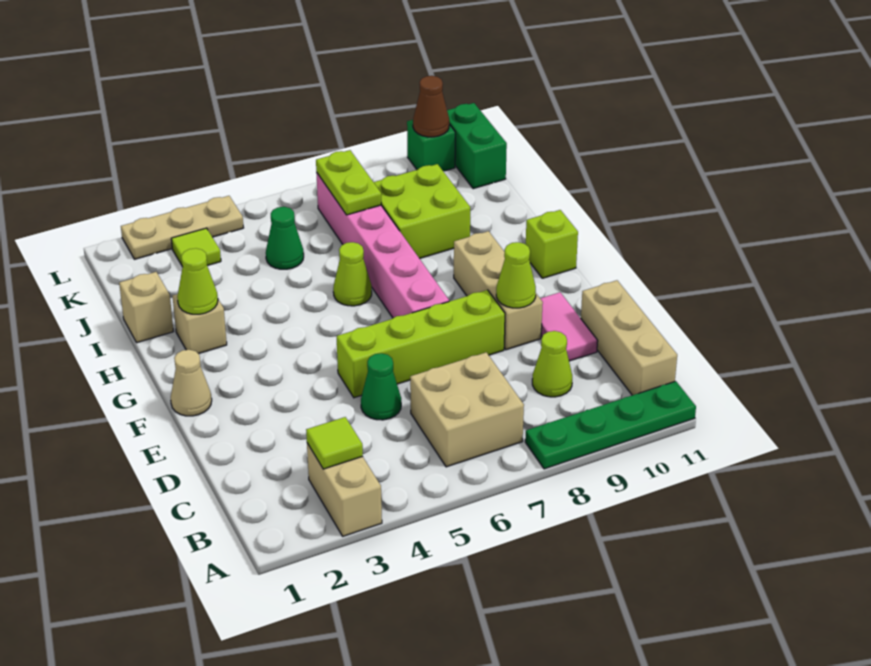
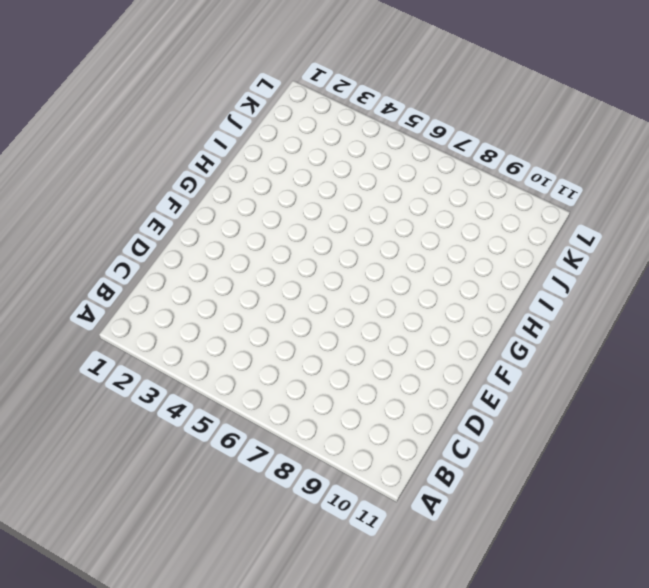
none -> tan brick A3:B3 level 1
none -> green plate A8:A11 level 1
none -> tan brick B6:C7 level 1

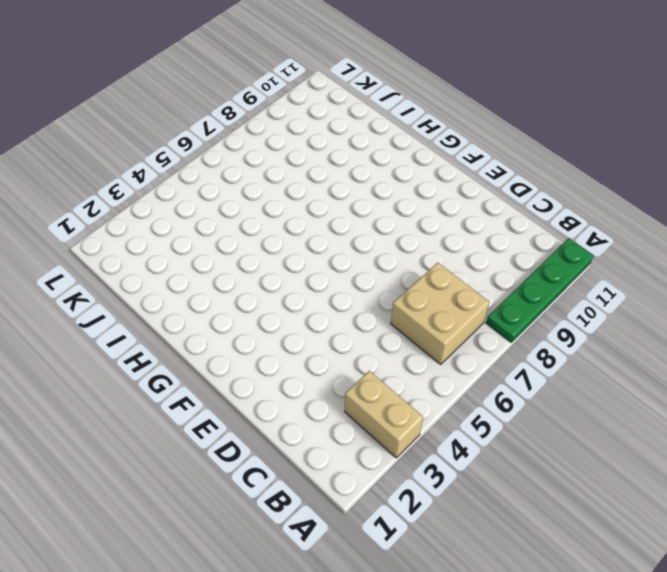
none -> tan brick B11:D11 level 1
none -> lime cone C9 level 1
none -> green cone D5 level 1

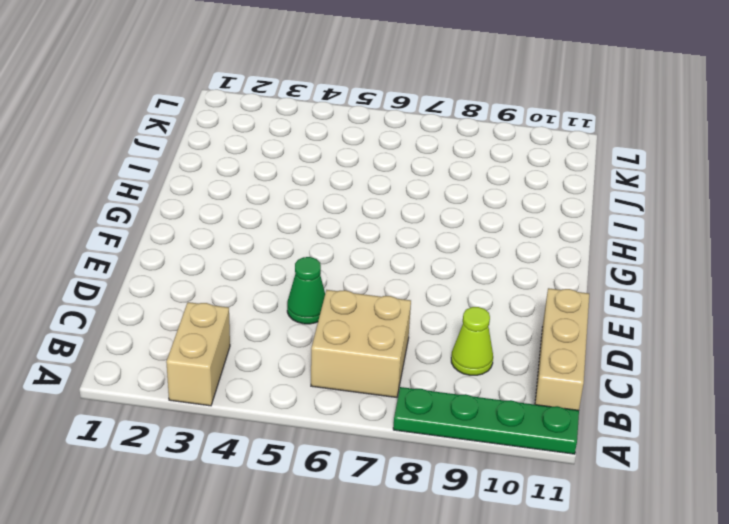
none -> pink tile D10:E10 level 1
none -> lime brick E5:E8 level 1
none -> tan brick E9:G9 level 1

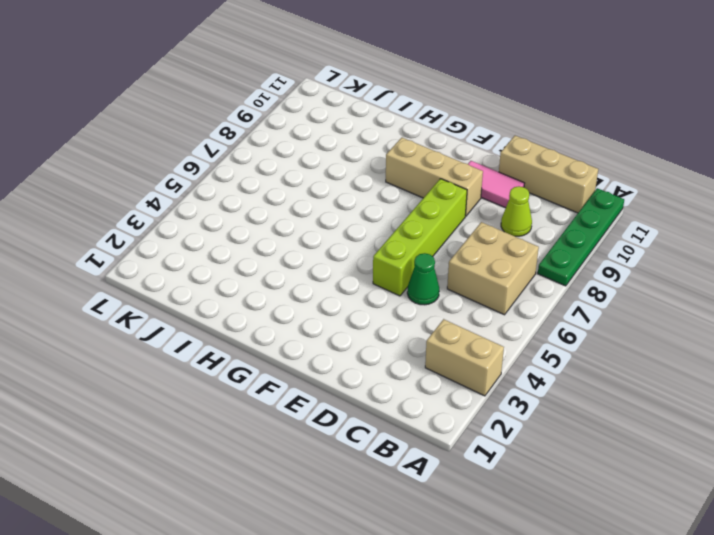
none -> tan cone F1 level 1
none -> pink brick F7:K7 level 1
none -> lime brick G11 level 1

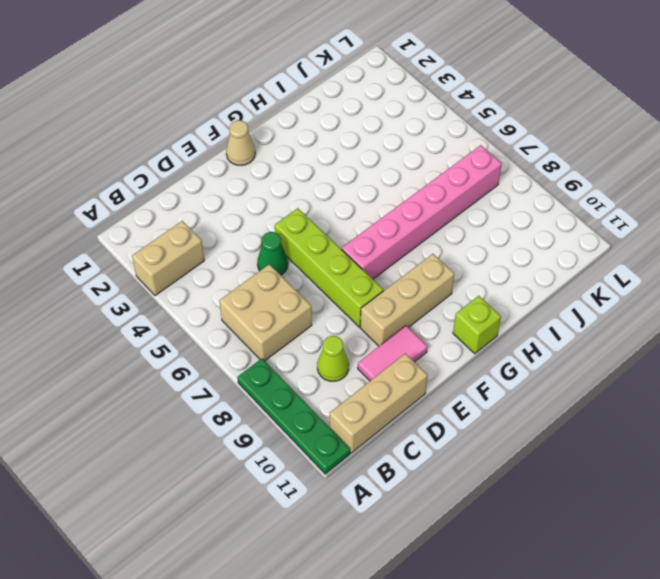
none -> tan brick H2 level 1
none -> lime cone H6 level 1
none -> tan brick I1 level 1

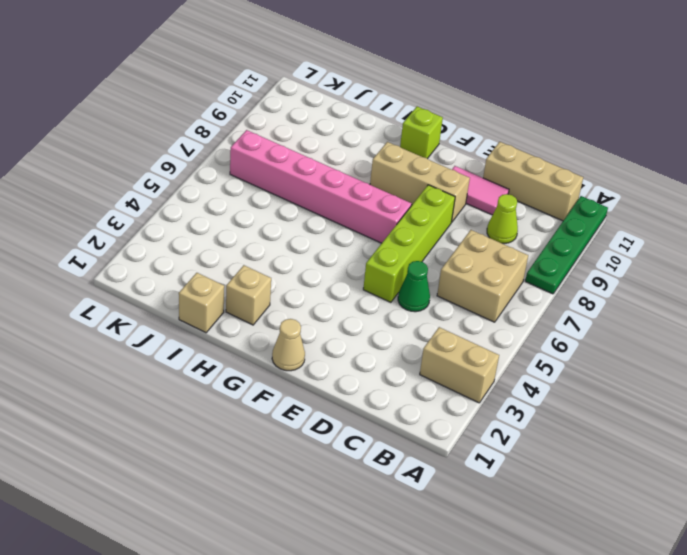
none -> lime cone H6 level 1
none -> lime brick I8:J9 level 1
none -> green cone J5 level 1

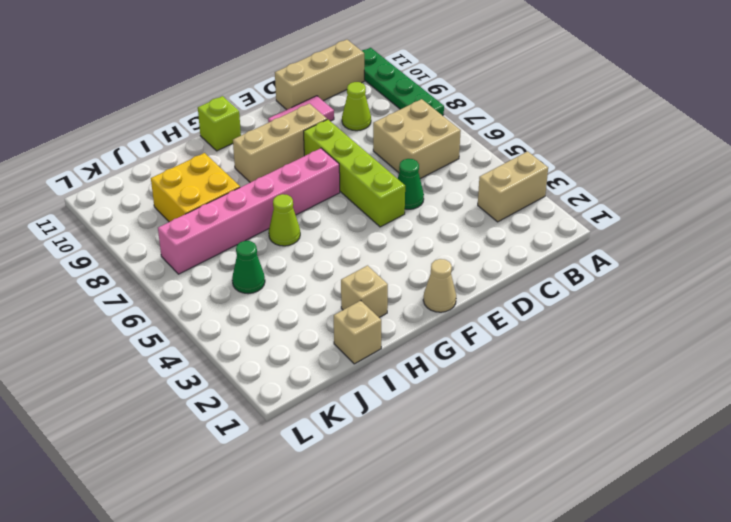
yellow brick I8:J9 level 1 -> lime brick I8:J9 level 1
none -> lime tile K3 level 1
none -> green brick K11:L11 level 1
none -> tan plate L2:L4 level 1

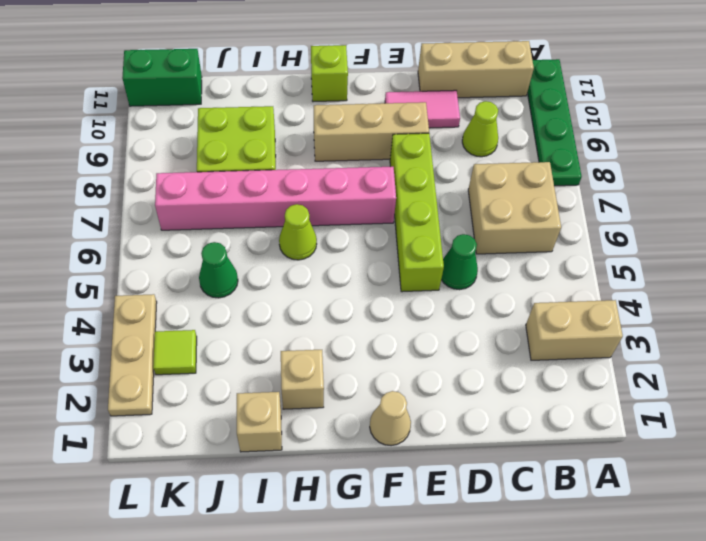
none -> green brick L10 level 1
none -> lime tile B3 level 2
none -> lime cone E9 level 2

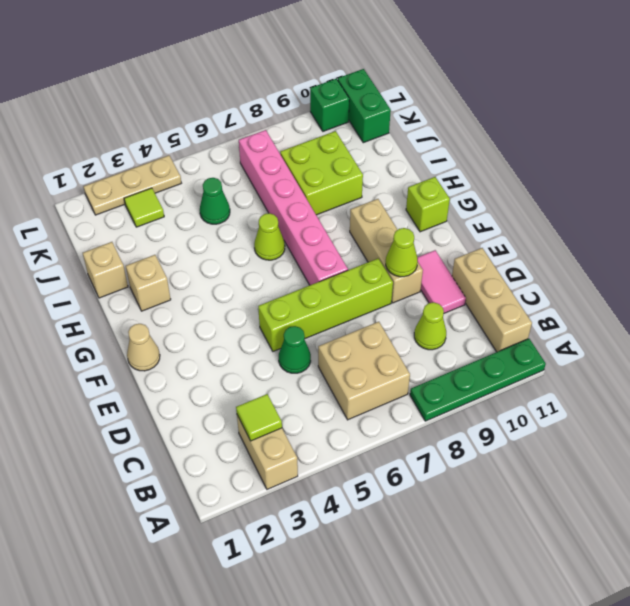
none -> lime cone H2 level 2
none -> lime plate J7:K7 level 2
none -> brown cone L10 level 2

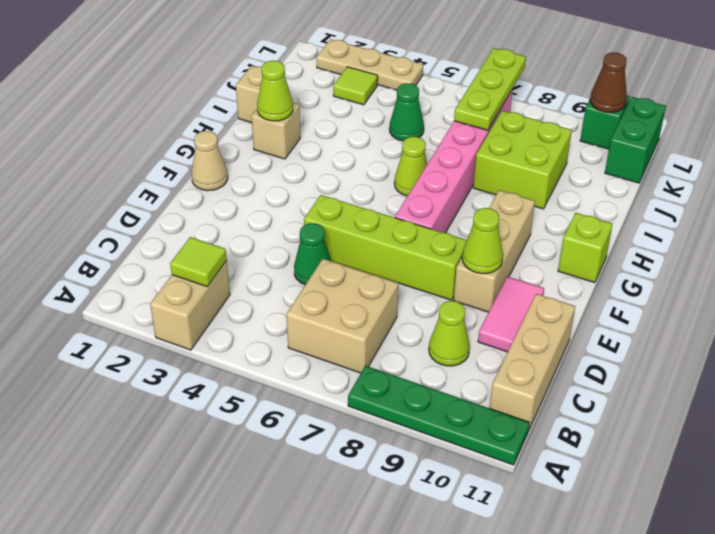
lime plate J7:L7 level 2 -> lime plate J7:K7 level 2

